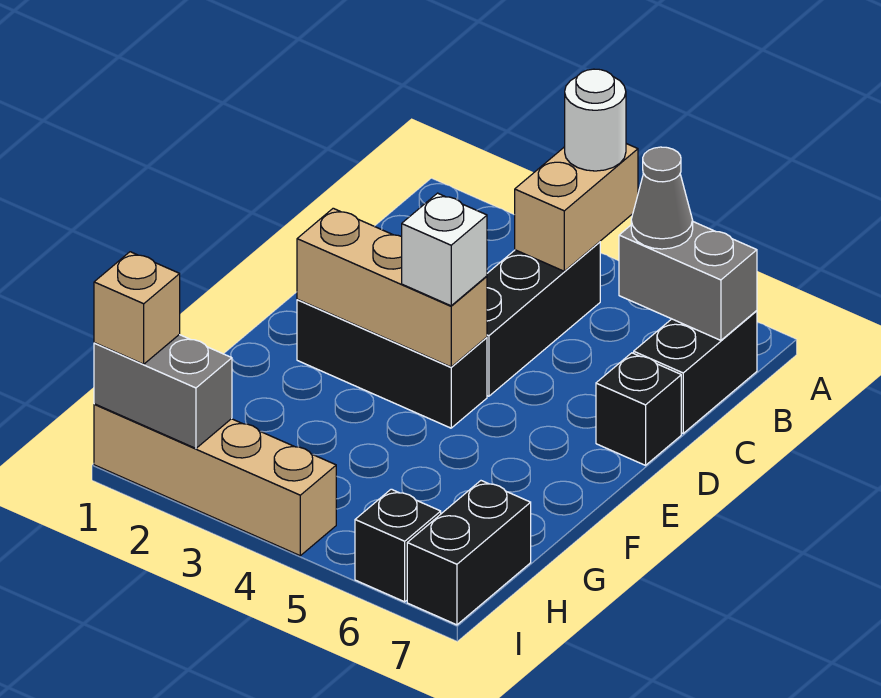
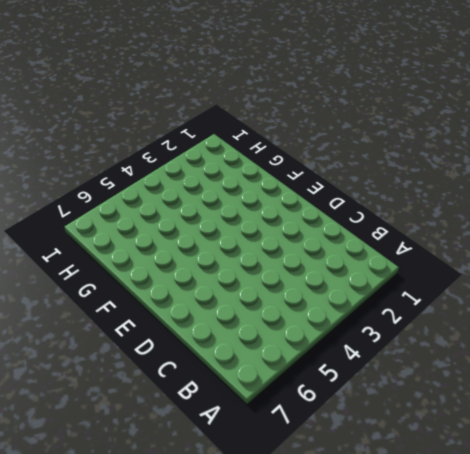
none -> black brick B4:D4 level 1
none -> black brick B7:C7 level 1
none -> black brick D7 level 1

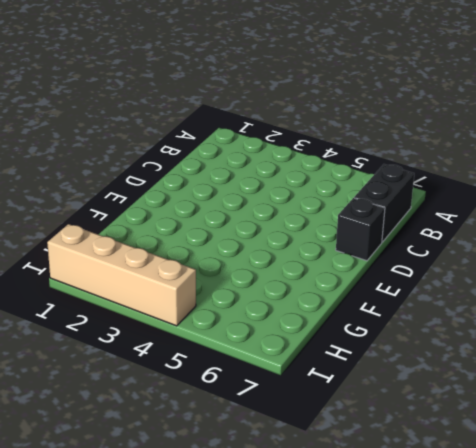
none -> black brick B4:D4 level 1
none -> black brick E2:E4 level 1
none -> black brick H7:I7 level 1

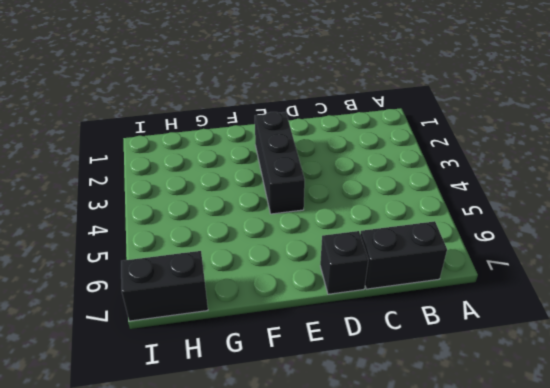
none -> black brick B4:D4 level 1
none -> tan brick I1:I4 level 1
none -> black brick I6 level 1

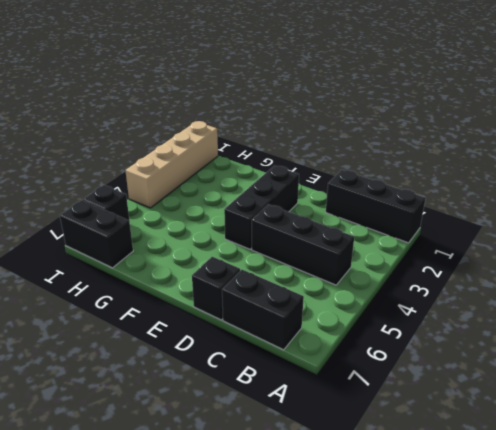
black brick A1:C1 level 1 -> none
none -> tan brick A4:B4 level 2
none -> grey brick B6:B7 level 2
none -> tan brick E2:E4 level 2

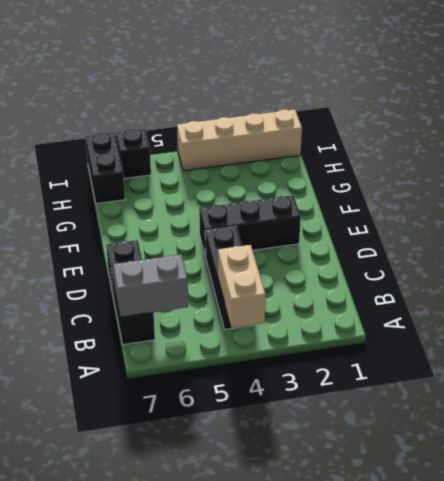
none -> tan brick E2:E4 level 2
none -> grey brick I1:I2 level 2
none -> white round brick A4 level 3

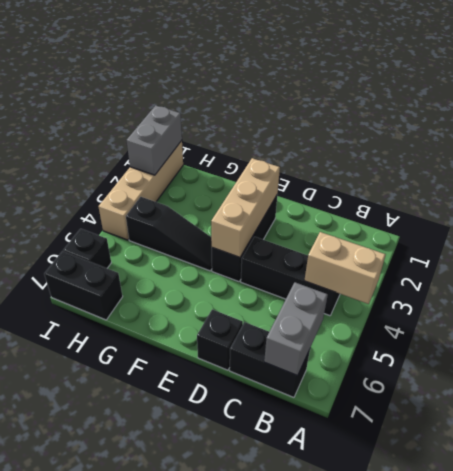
black slope F4:H4 level 1 top H -> none
none -> white round brick A4 level 3
none -> grey cone B6 level 3
none -> white brick E4 level 3

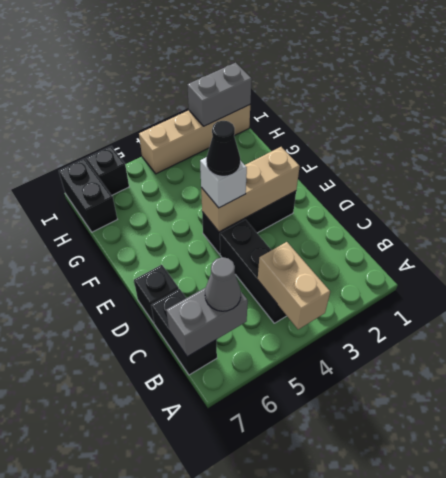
black cone E4 level 4 -> none
none -> white round brick A4 level 3
none -> tan brick I1 level 3

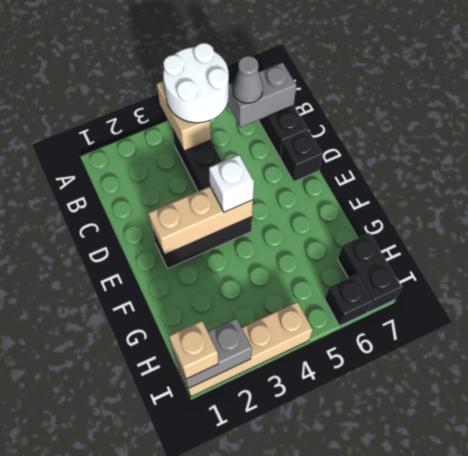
white round brick A4:B5 level 3 -> white round brick A4 level 3

